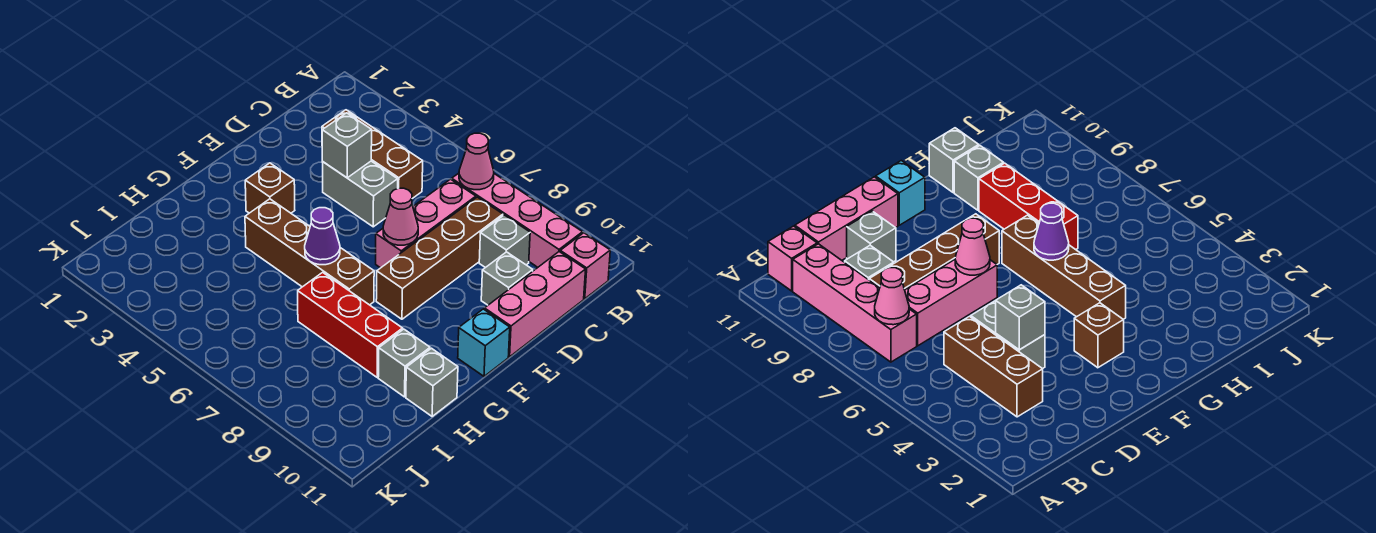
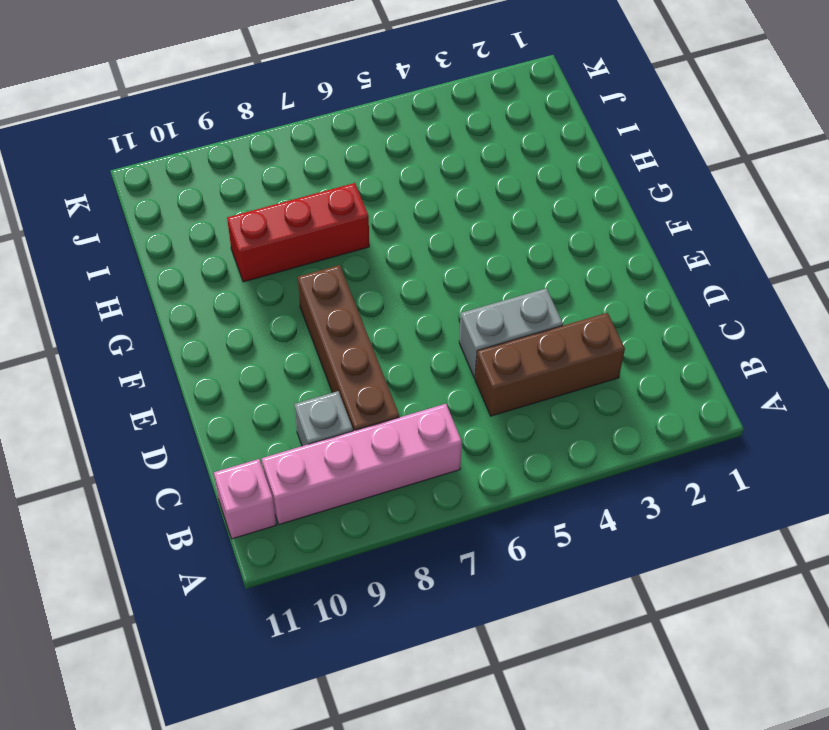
none -> pink brick C7:E7 level 1
none -> pink brick C11:E11 level 1
none -> grey brick D10 level 1

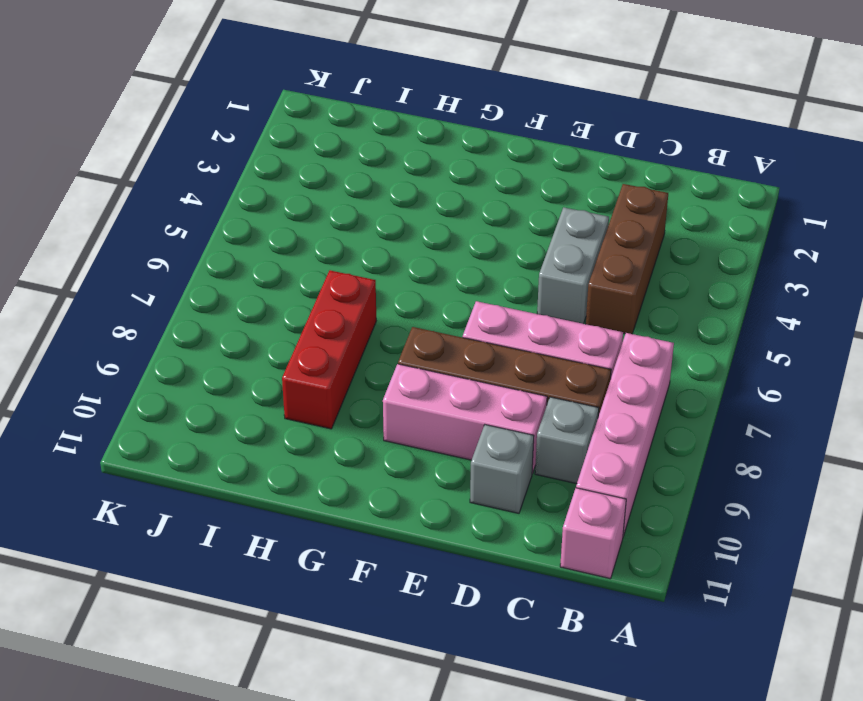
pink brick D9:F9 level 1 -> pink brick C11:E11 level 1
none -> brown brick F3 level 1
none -> cyan brick F11 level 1
none -> brown brick G4:G7 level 1

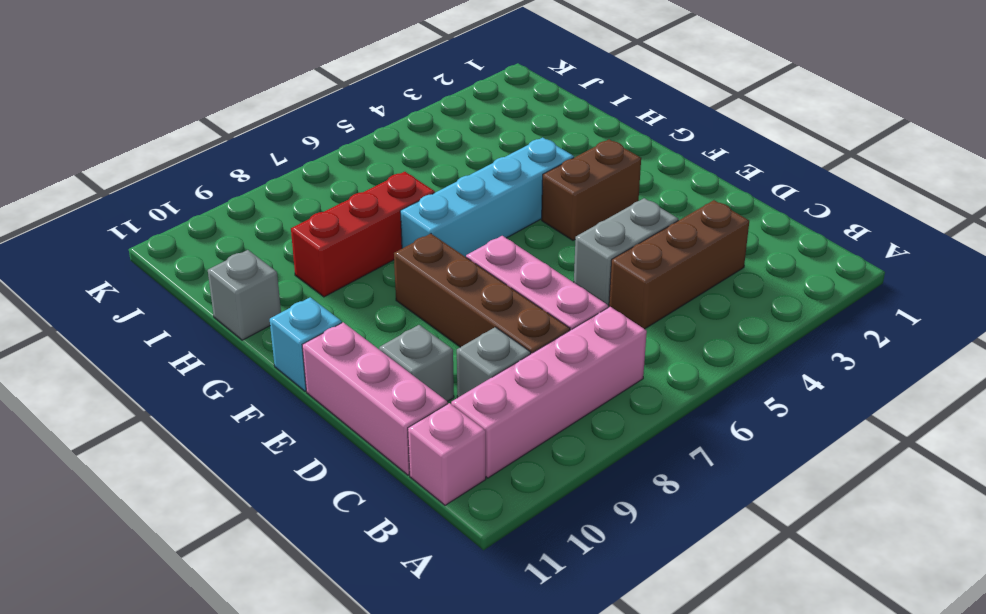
brown brick F3:F4 level 1 -> brown brick F3 level 1
cyan brick G4:G7 level 1 -> brown brick G4:G7 level 1
none -> grey brick H10 level 1
none -> pink cone B7 level 2
none -> grey brick D4 level 2

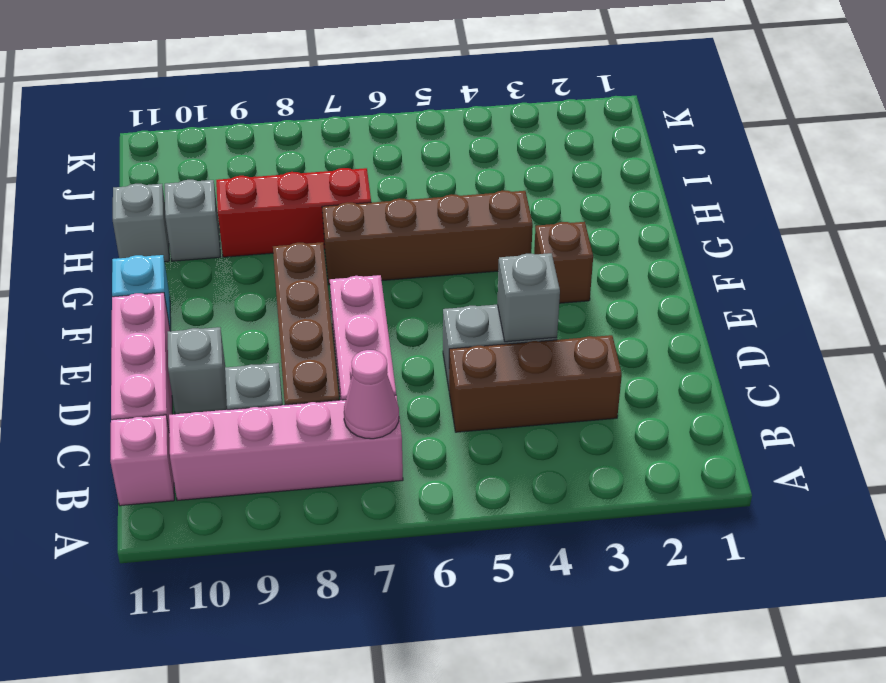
none -> pink cone E7 level 2
none -> purple cone G6 level 2

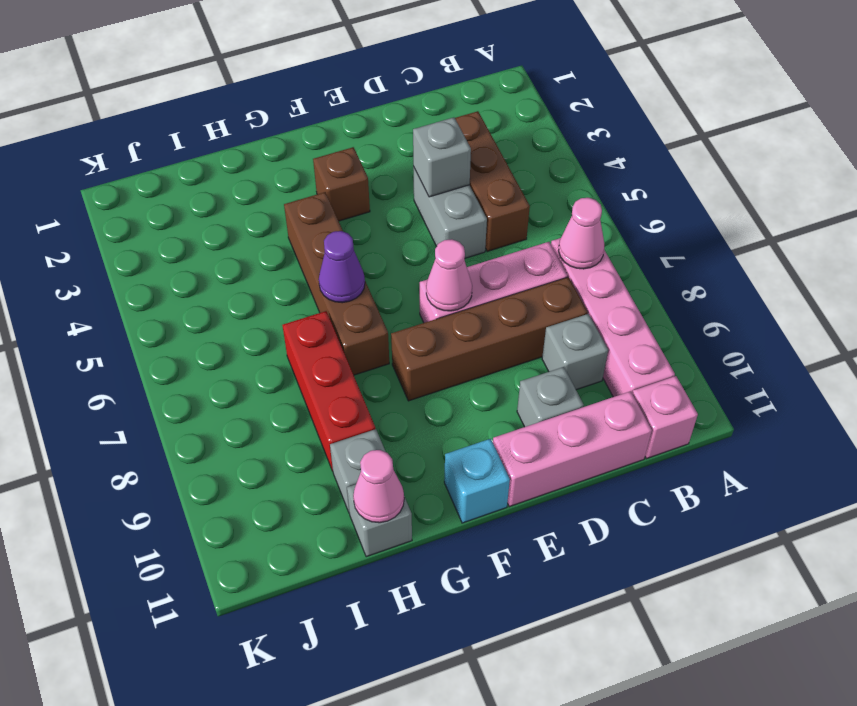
pink cone H11 level 2 -> none

